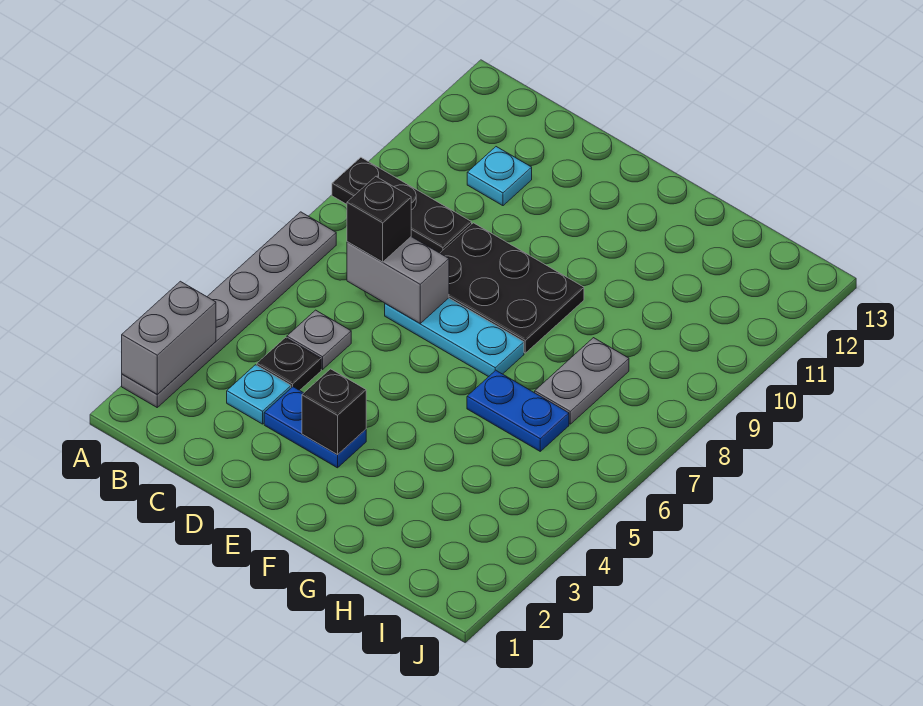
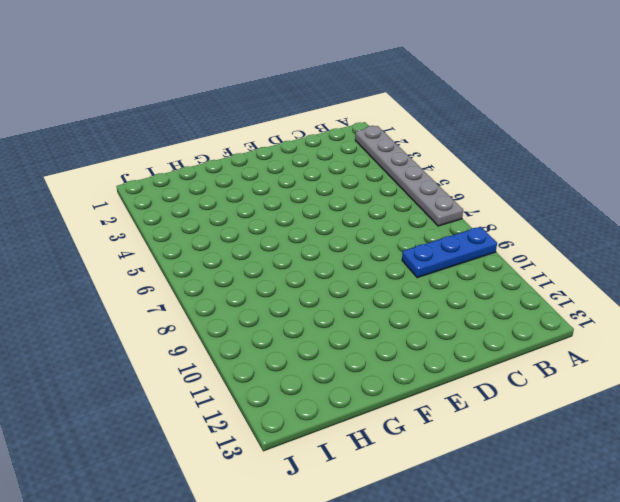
blue plate A9:C9 level 1 -> black plate A9:C9 level 1
none -> cyan plate C3 level 1
none -> black plate C4 level 1
none -> grey plate C5 level 1

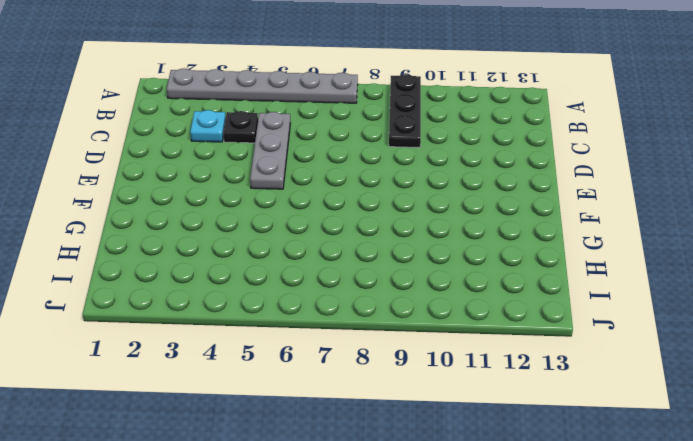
grey plate C5:E5 level 1 -> grey plate C5 level 1
none -> cyan plate C11 level 1
none -> blue plate D3:E3 level 1
none -> cyan plate D7:F7 level 1

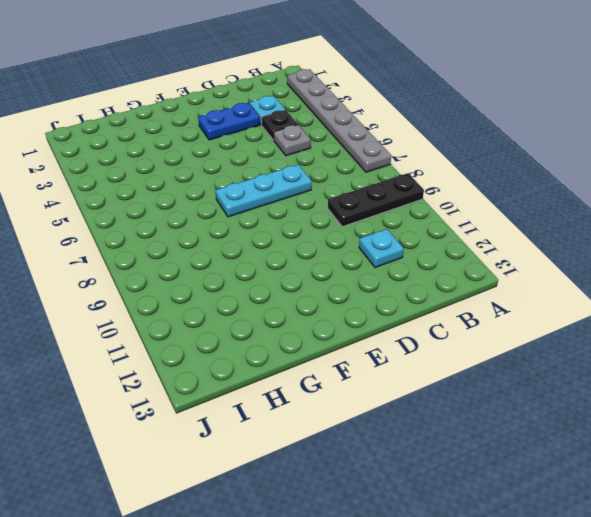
none -> black plate D8:F9 level 1
none -> blue plate G6:H6 level 1
none -> grey plate H7:H8 level 1

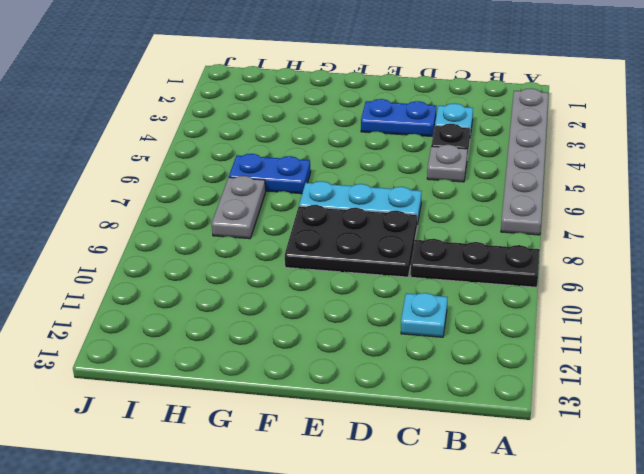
none -> grey brick A2:A3 level 2
none -> grey brick C7:D7 level 2
none -> black brick E3 level 2

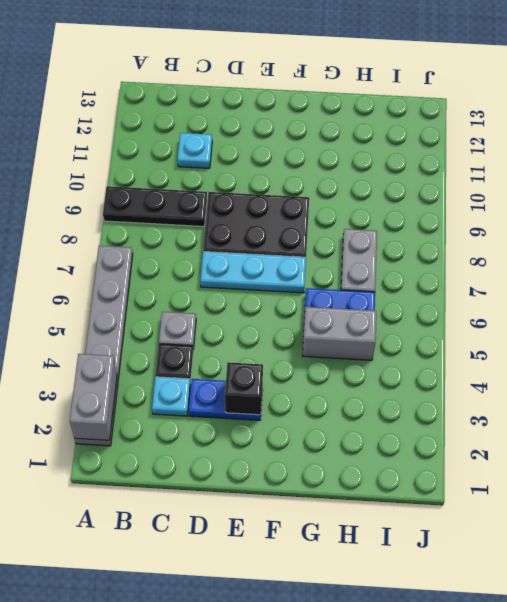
grey brick G5:H5 level 1 -> grey brick C7:D7 level 2
none -> black brick C7 level 3

